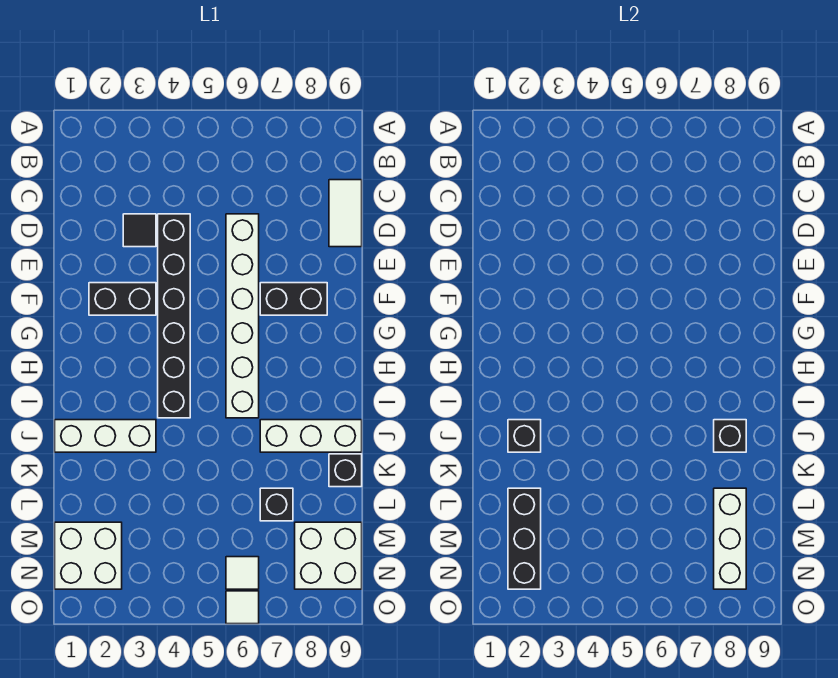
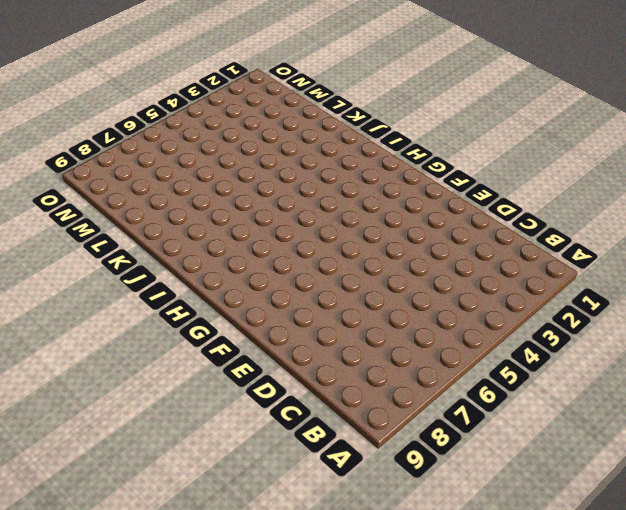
none -> white tile C9:D9 level 1
none -> black tile D3 level 1
none -> black brick D4:I4 level 1

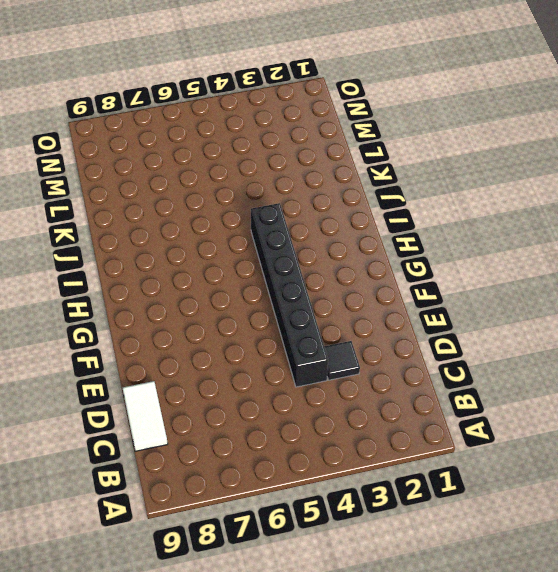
none -> white brick D6:I6 level 1
none -> black brick F2:F3 level 1
none -> black brick F7:F8 level 1

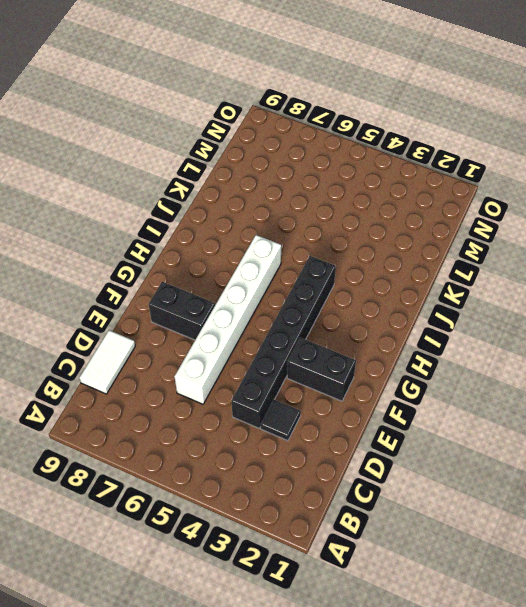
none -> white brick J1:J3 level 1
none -> white brick J7:J9 level 1
none -> black brick K9 level 1

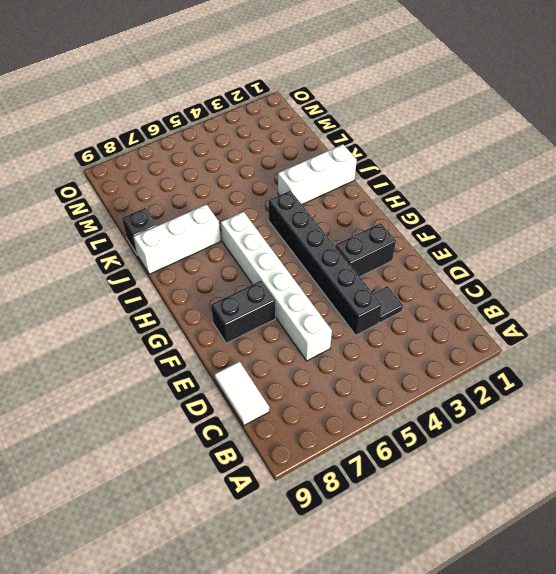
none -> black brick L7 level 1
none -> white brick M1:N2 level 1
none -> white brick M8:N9 level 1

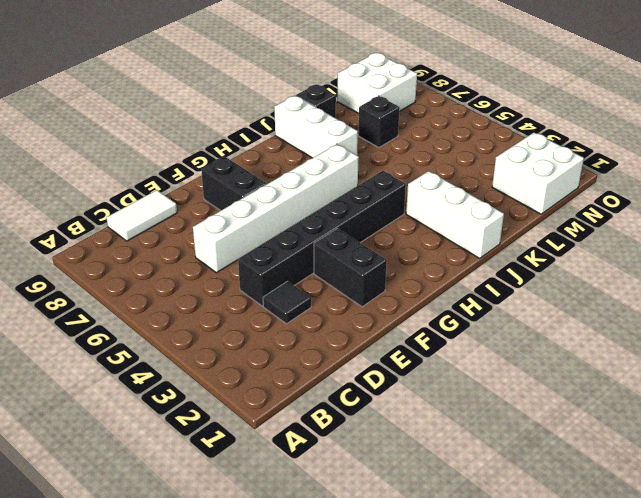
none -> white tile N6 level 1
none -> white tile O6 level 1
none -> black brick J2 level 2

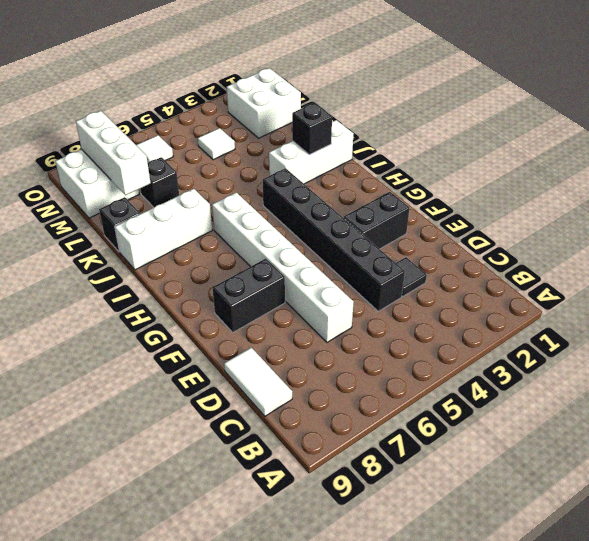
white tile M4 level 1 -> white tile O6 level 1
none -> black brick J8 level 2
none -> black brick L2:N2 level 2

